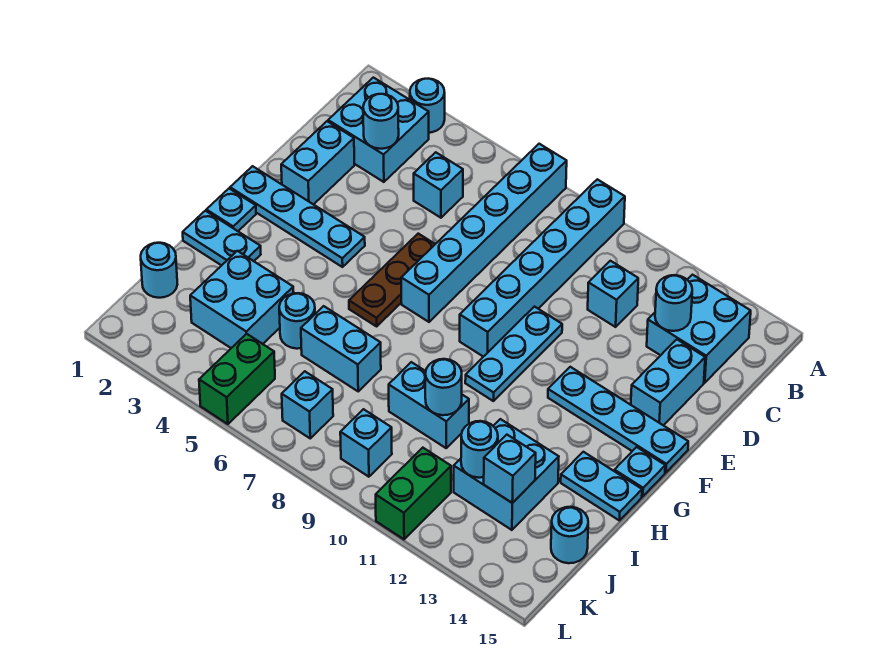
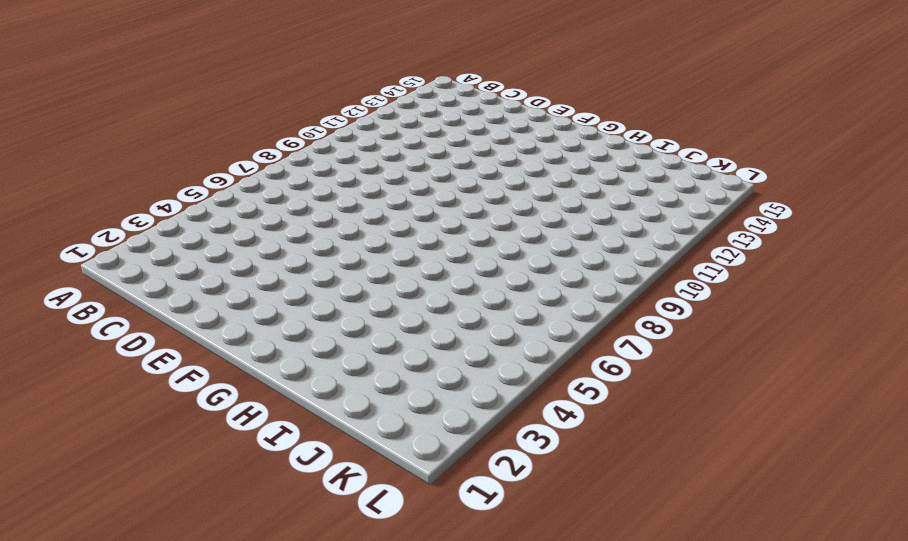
none -> cyan round brick A3 level 1
none -> cyan brick A7:F7 level 1
none -> cyan brick A9:F9 level 1
none -> cyan brick B2:C3 level 1

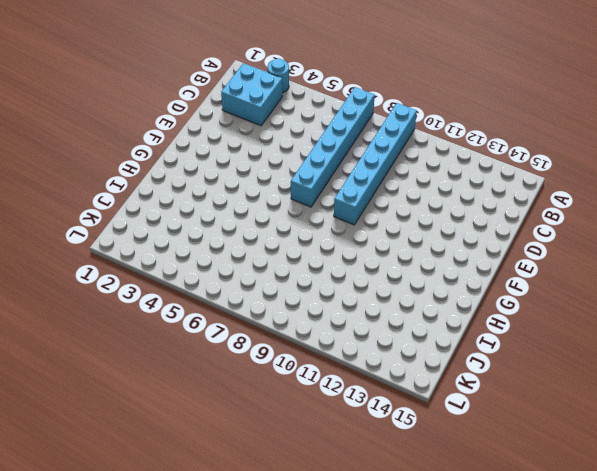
none -> cyan brick B13:C14 level 1
none -> cyan brick C5 level 1
none -> cyan brick C11 level 1
none -> cyan brick D2:E2 level 1

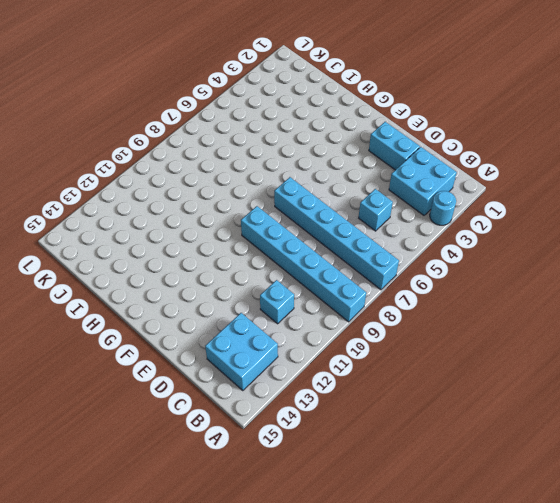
none -> cyan brick D14:E14 level 1
none -> brown plate E6:G6 level 1
none -> cyan plate E10:G10 level 1
none -> cyan plate F1:F4 level 1

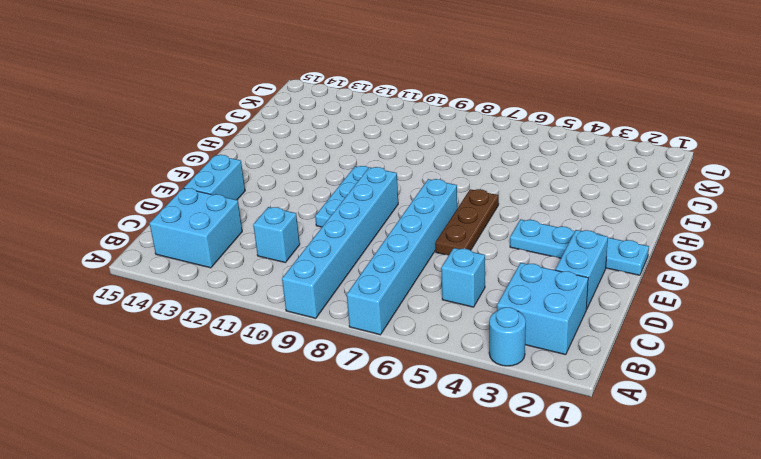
none -> cyan plate F12:F15 level 1
none -> cyan plate G1 level 1
none -> cyan plate G15 level 1
none -> cyan plate H1:H2 level 1

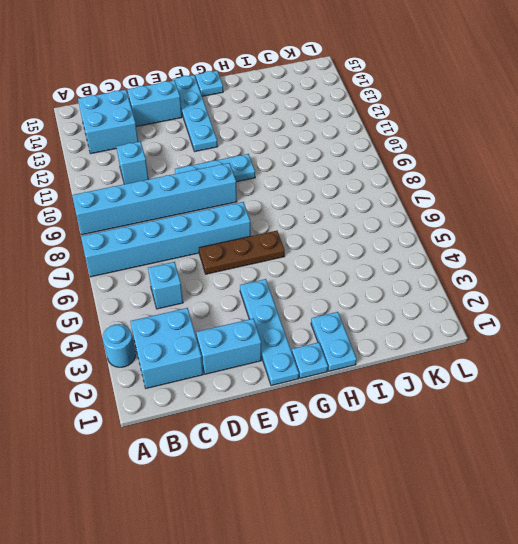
none -> cyan plate H14:H15 level 1
none -> cyan brick I3:J4 level 1
none -> cyan round brick I5 level 1
none -> cyan brick I6:I7 level 1

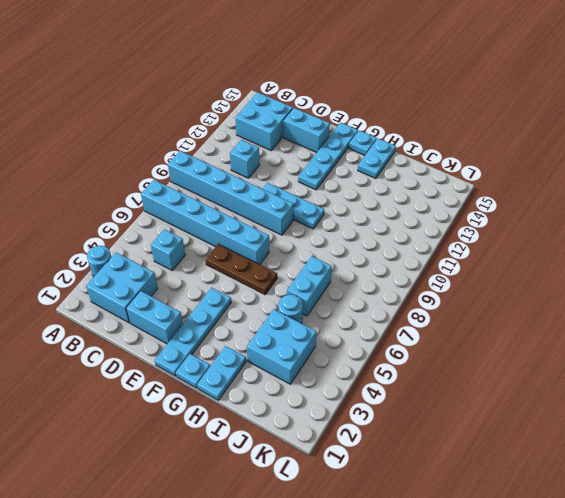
none -> cyan brick I9:I10 level 1
none -> cyan brick I12:J13 level 1
none -> cyan round brick J1 level 1
none -> cyan round brick J15 level 1

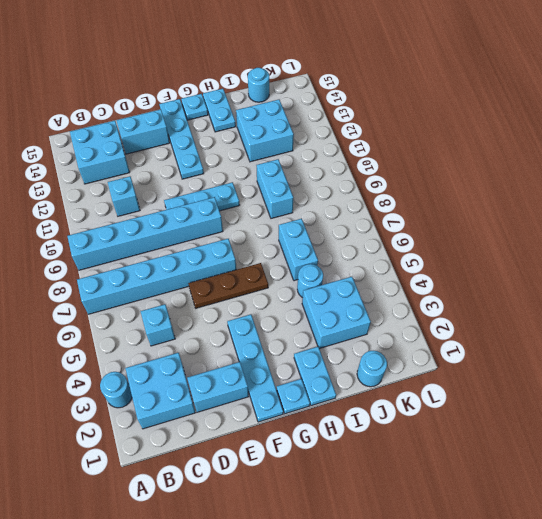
none -> green brick K5:L5 level 1
none -> cyan brick K7 level 1
none -> cyan brick K9 level 1
none -> green brick K11:L11 level 1

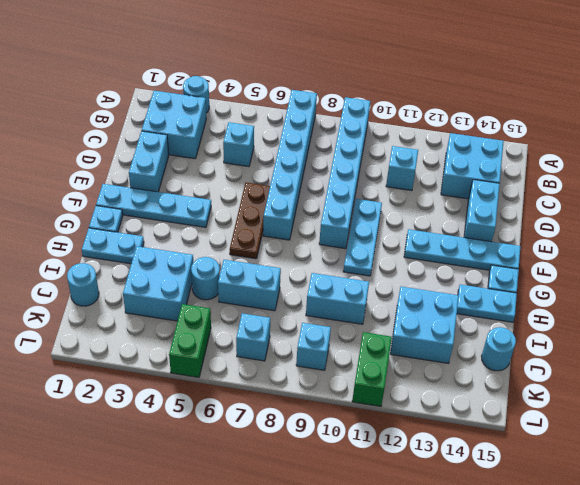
none -> cyan round brick C3 level 2
none -> cyan round brick C13 level 2
none -> cyan round brick I10 level 2
none -> cyan round brick J12 level 2

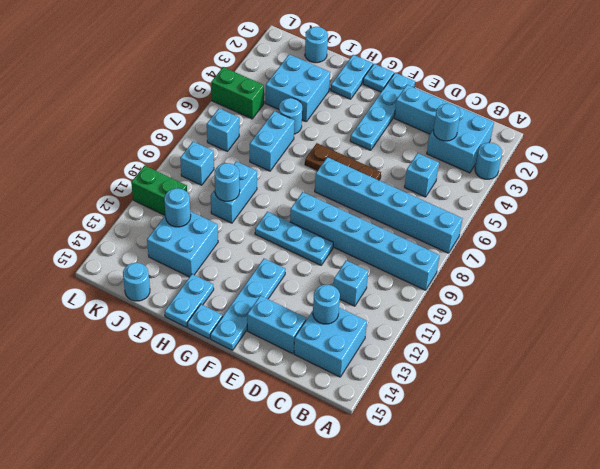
none -> cyan brick J13 level 2

